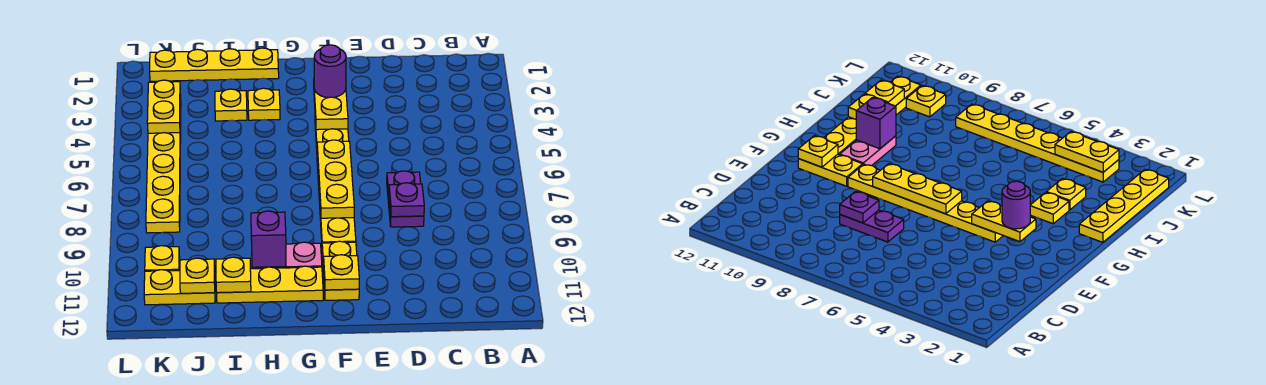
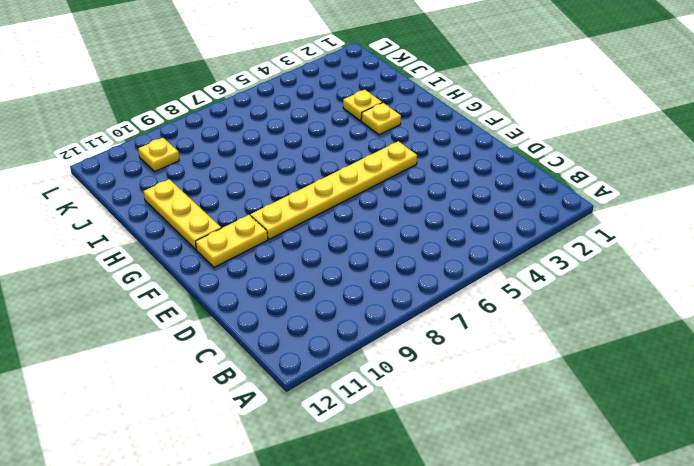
none -> purple plate D7:D8 level 1
none -> pink plate G10:H10 level 1
none -> yellow plate H1:K1 level 1

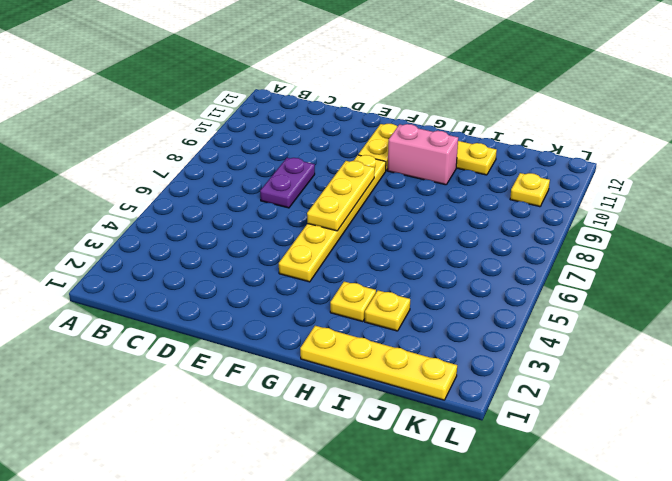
pink brick G10:H10 level 1 -> pink plate G10:H10 level 1
none -> yellow plate J11:K11 level 1
none -> yellow plate K3:K8 level 1
none -> purple plate D8 level 2

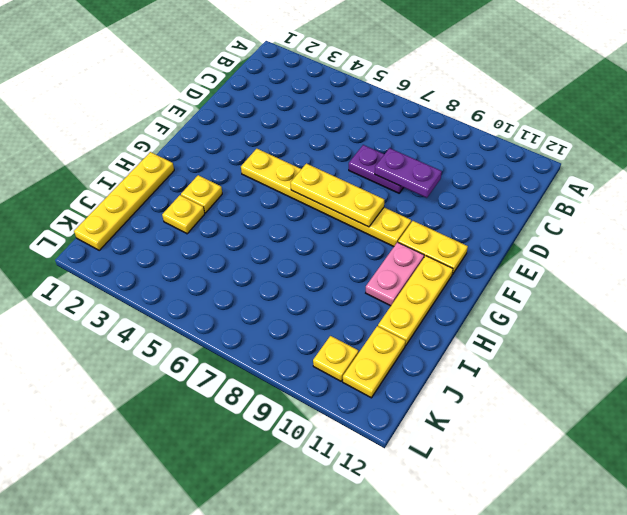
purple plate D8:D9 level 2 -> purple plate D8 level 2
none -> yellow plate K3:K8 level 1
none -> yellow plate F3:F4 level 2
none -> yellow plate F11 level 2

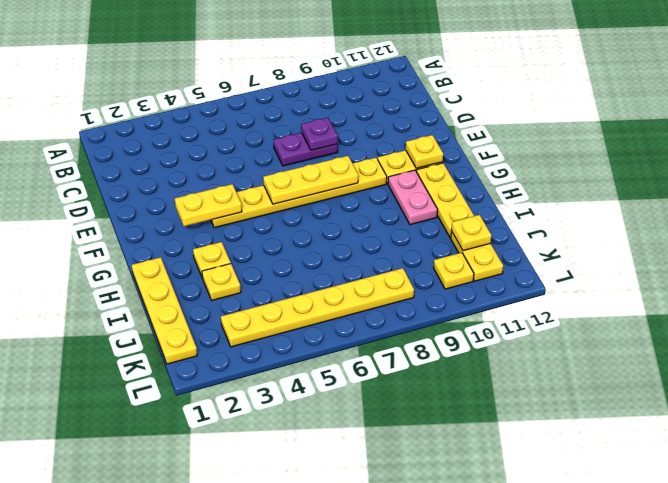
none -> purple brick H10 level 2
none -> yellow plate I11 level 2
none -> yellow plate K3:K4 level 2

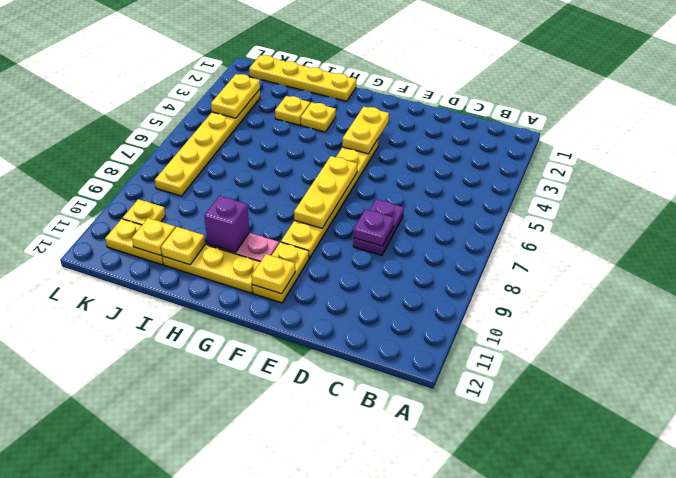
none -> purple round brick F3 level 3

